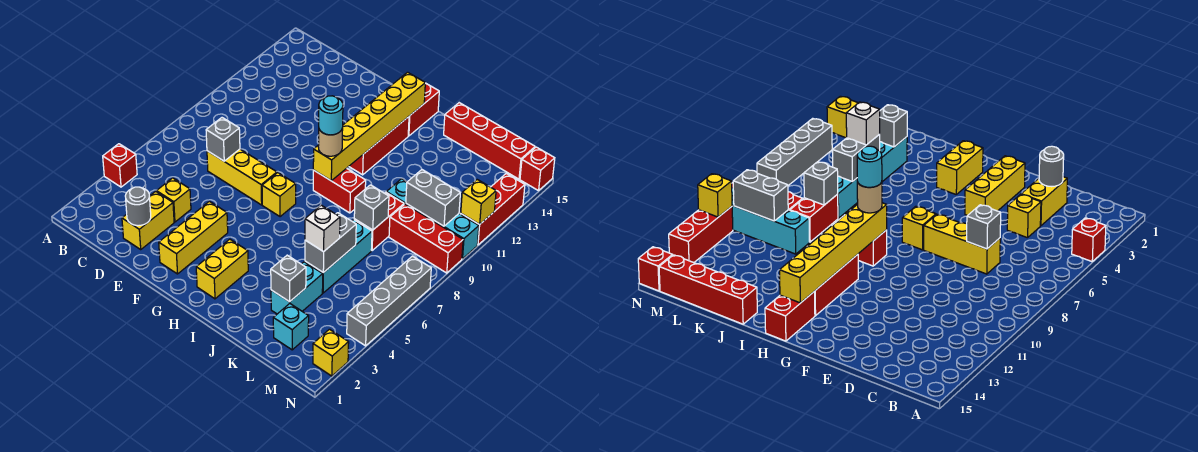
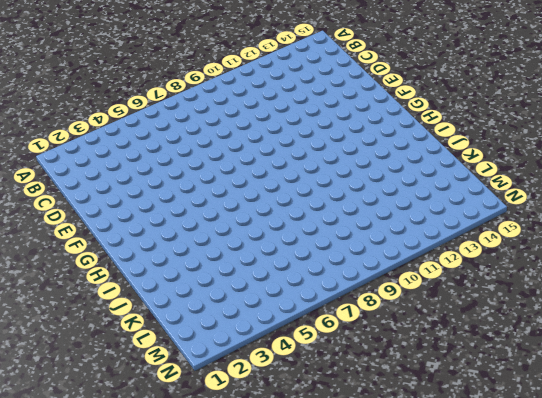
none -> red brick A4 level 1
none -> yellow brick D2:D3 level 1
none -> yellow brick D4 level 1
none -> yellow brick D7:F7 level 1

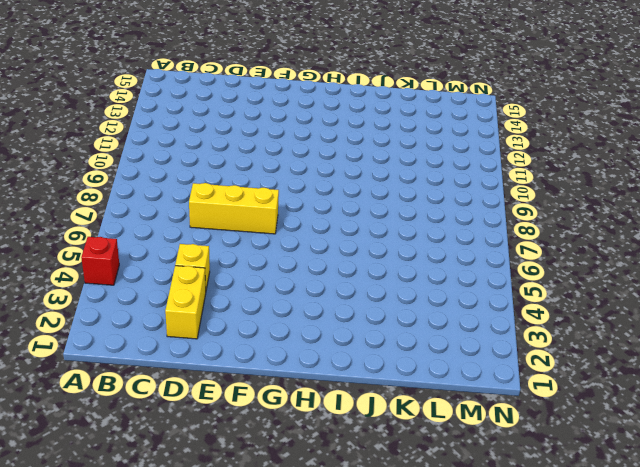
none -> yellow brick F2:F4 level 1
none -> yellow brick G7 level 1
none -> yellow brick H2:H3 level 1
none -> red brick H9:I9 level 1

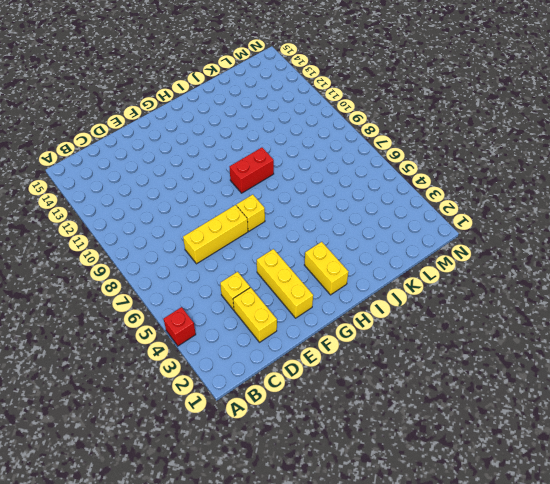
none -> red brick H11:H13 level 1
none -> red brick H14:H15 level 1
none -> red brick J15:M15 level 1
none -> cyan brick K3:K4 level 1

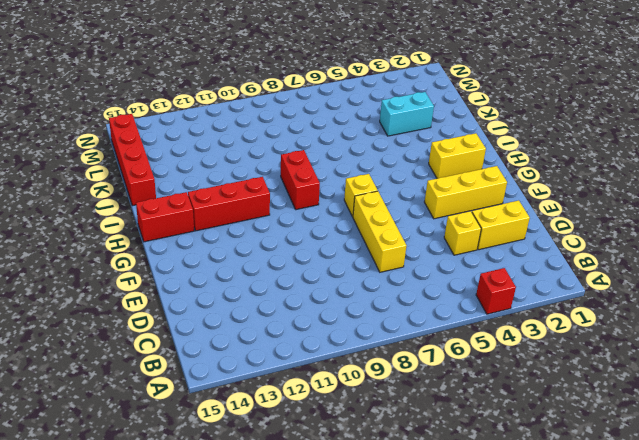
none -> cyan brick K5:K7 level 1
none -> red brick K8:K9 level 1
none -> cyan brick K10:N10 level 1
none -> cyan brick L2 level 1

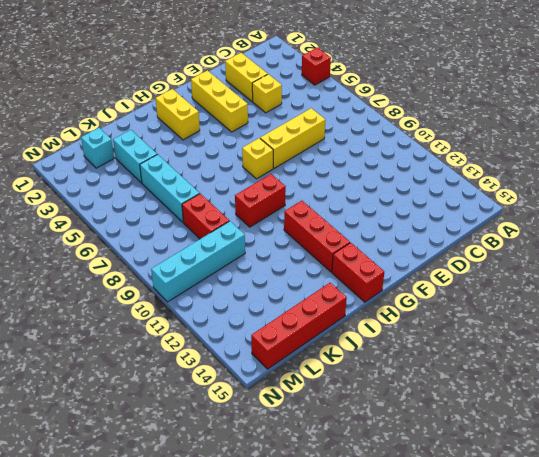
none -> red brick L9:N9 level 1
none -> yellow brick N2 level 1
none -> grey brick N4:N7 level 1
none -> red brick N11:N13 level 1

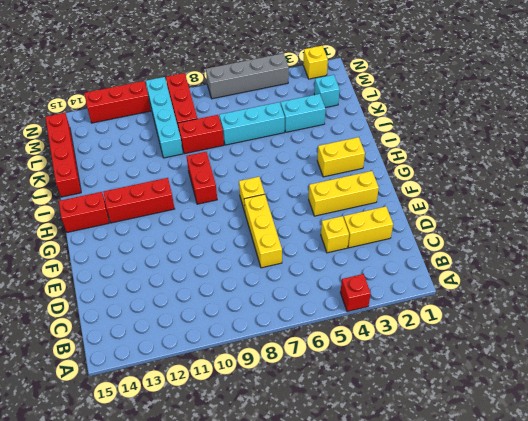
none -> red brick N15 level 1
none -> grey round brick D2 level 2
none -> grey brick D7 level 2
none -> yellow brick H9:H14 level 2

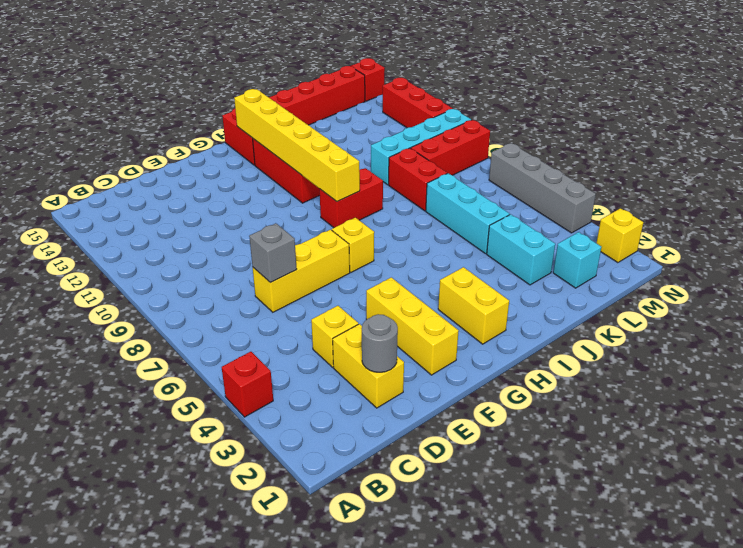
none -> grey brick K3 level 2
none -> grey brick K5:K6 level 2
none -> grey brick K8 level 2
none -> grey brick L10:M10 level 2

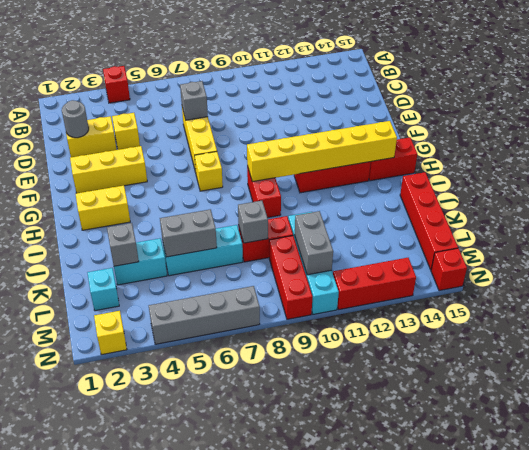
none -> yellow brick N11 level 2
none -> tan round brick H9 level 3
none -> white brick K5 level 3
none -> cyan round brick H9 level 4

